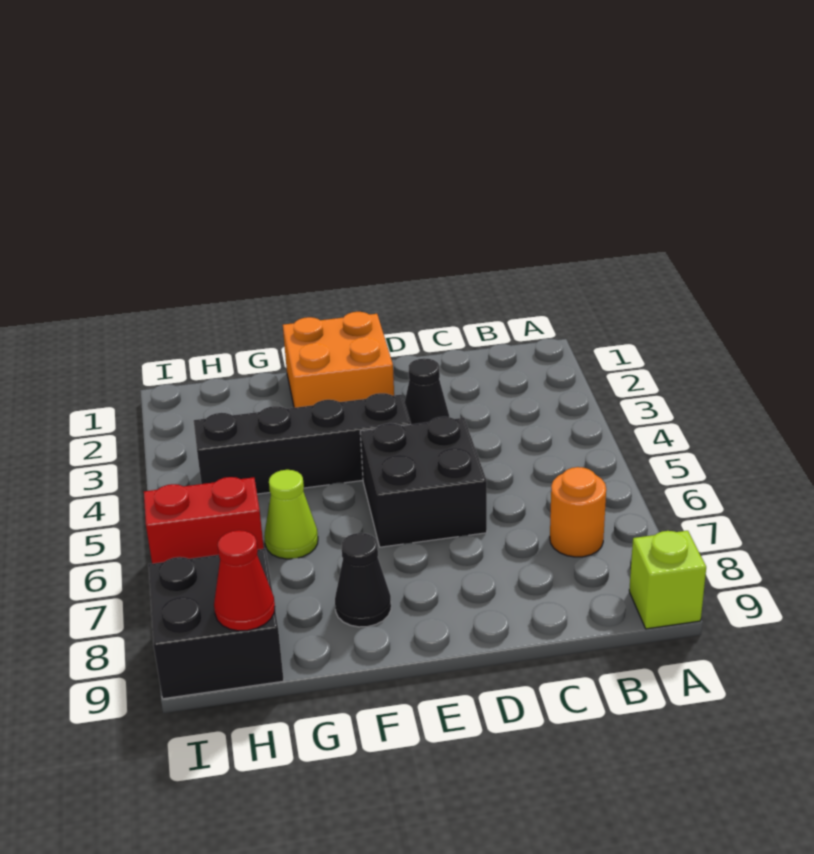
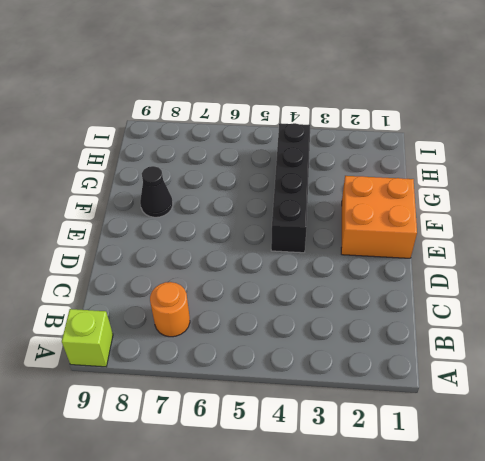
none -> black cone D3 level 1
none -> black brick D5:E6 level 1

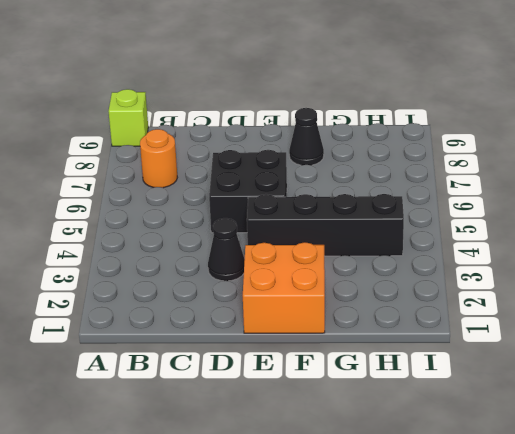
none -> lime cone G6 level 1
none -> red brick H6:I6 level 1

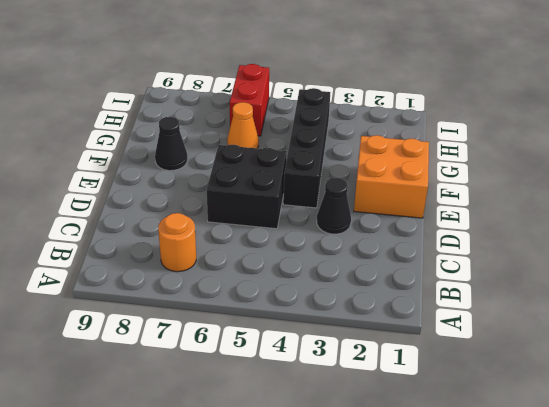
orange cone G6 level 1 -> lime cone G6 level 1
none -> lime brick A9 level 1
none -> black brick H8:I9 level 1

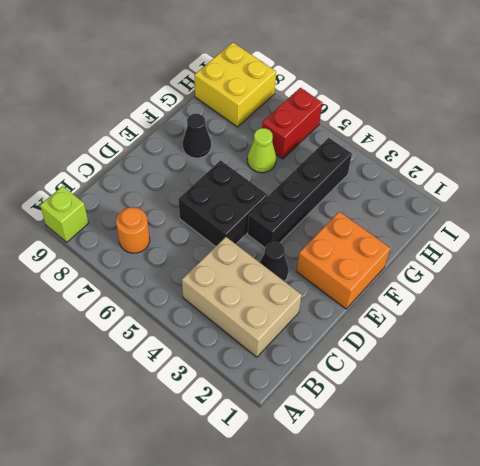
tan brick B2:C4 level 1 -> none
yellow brick H8:I9 level 1 -> black brick H8:I9 level 1
none -> red cone H9 level 2

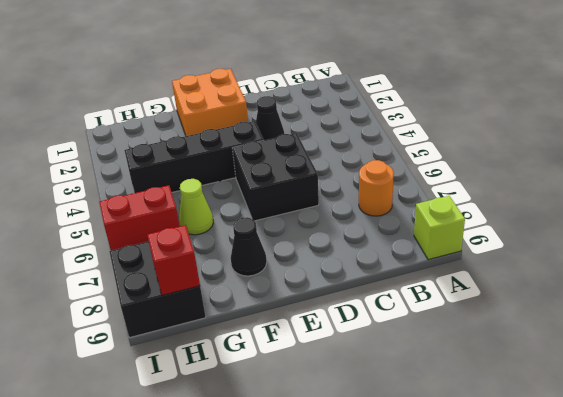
red brick H9 level 2 -> red cone H9 level 2

